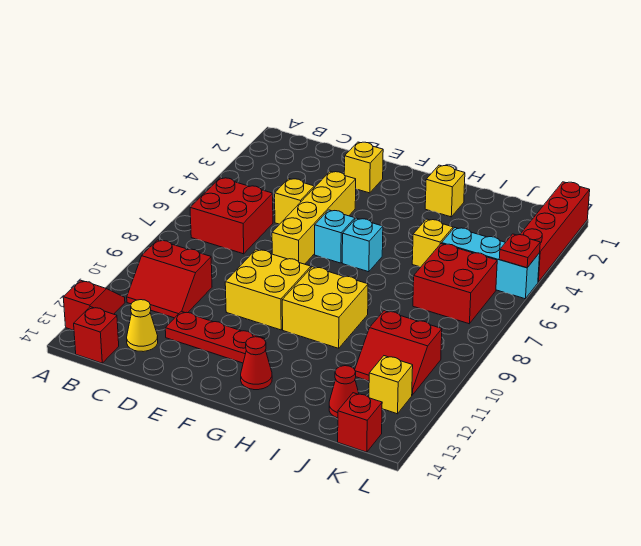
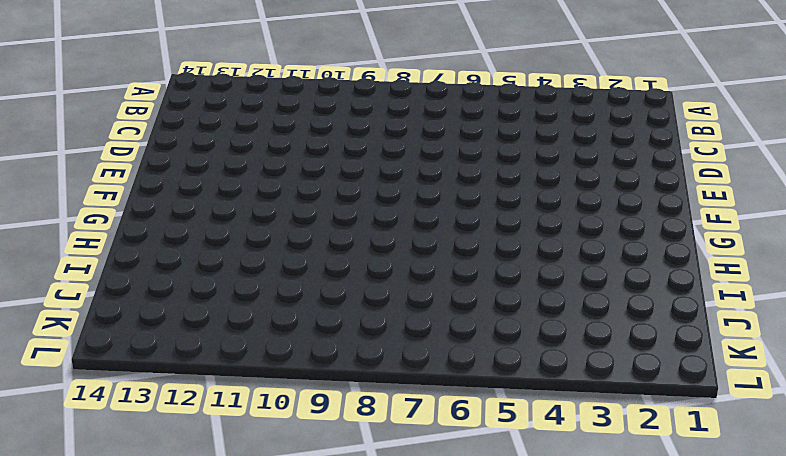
none -> red slope A12:A13 level 1 top 13
none -> red brick B6:C7 level 1
none -> red slope B10:C11 level 1 top 10

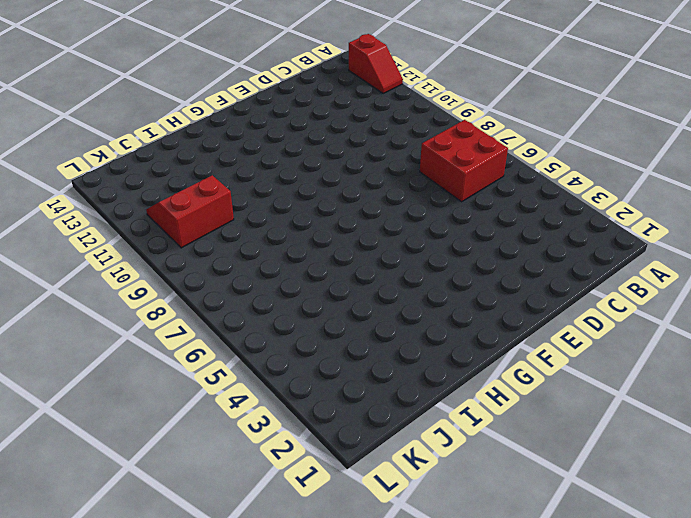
none -> red slope B10:C11 level 1 top 10
none -> red brick B14 level 1
none -> yellow cone C13 level 1

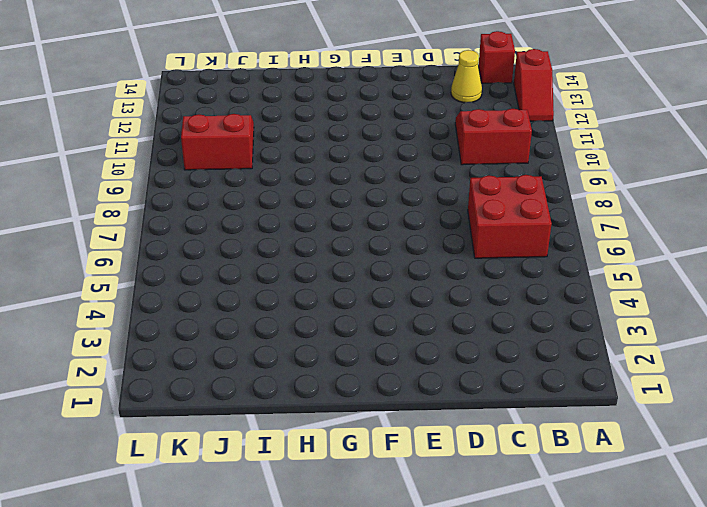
none -> yellow brick D5 level 1
none -> red plate D12:F12 level 1
none -> yellow brick E2 level 1

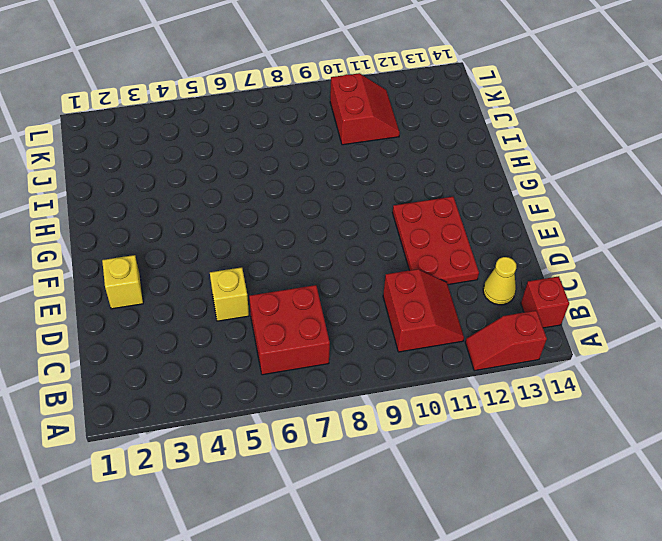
red plate D11:F12 level 1 -> red plate D12:F12 level 1
none -> yellow brick E4:E7 level 1
none -> yellow brick E9:F10 level 1
none -> cyan brick F6 level 1

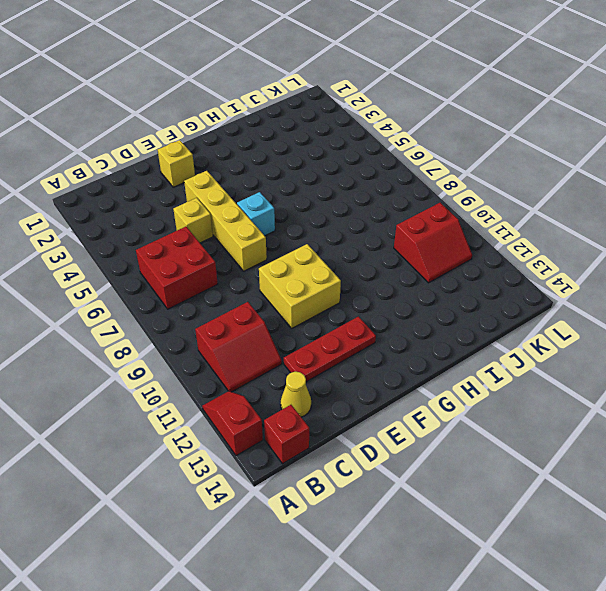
none -> cyan brick G6 level 1
none -> yellow brick G9:H10 level 1
none -> red cone G13 level 1

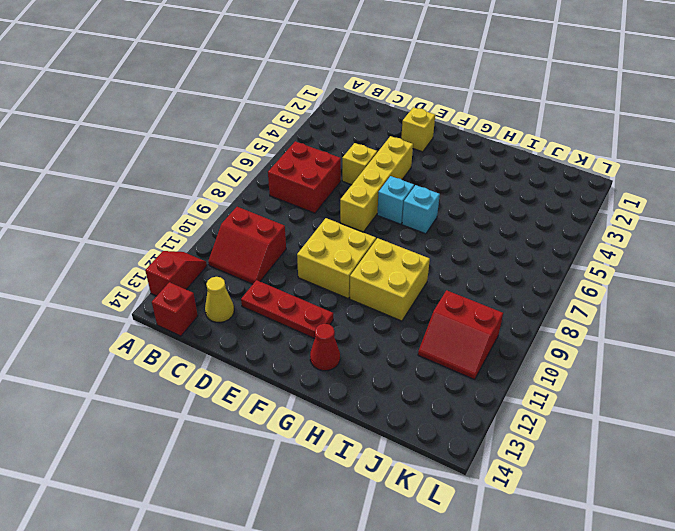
none -> yellow brick H2 level 1
none -> yellow brick I5 level 1
none -> cyan brick J5:L5 level 1

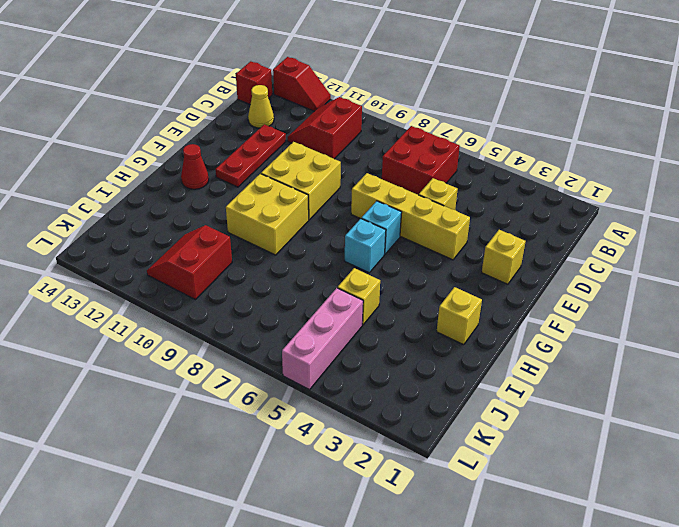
pink brick J5:L5 level 1 -> cyan brick J5:L5 level 1
none -> red brick J6:K7 level 1
none -> red cone J13 level 1
none -> yellow brick K12 level 1

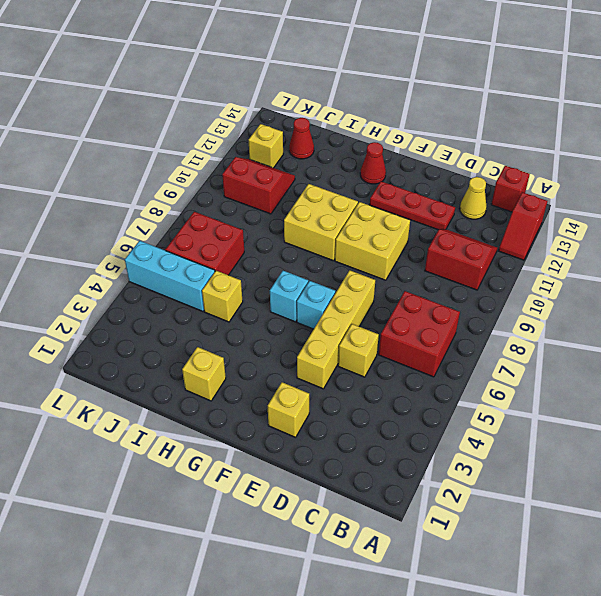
none -> red brick K14 level 1
none -> red brick L1:L4 level 1
none -> red plate L5 level 2

